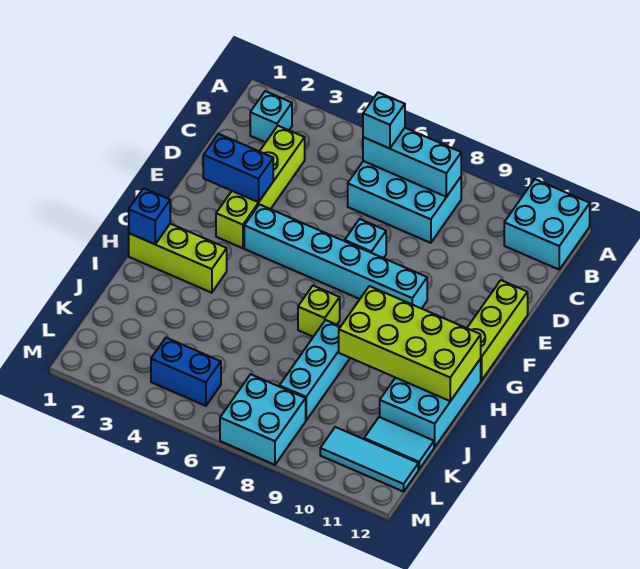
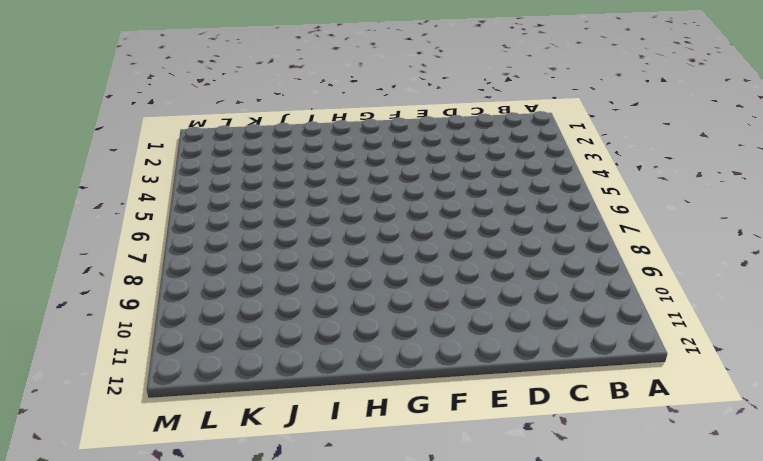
none -> cyan brick A11:B12 level 1
none -> cyan brick B2 level 1
none -> cyan brick B6:C8 level 1

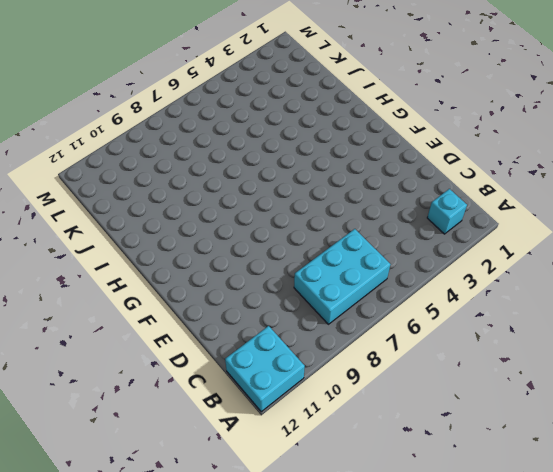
none -> lime brick C3:F3 level 1
none -> cyan brick E7 level 1
none -> lime brick E12:G12 level 1

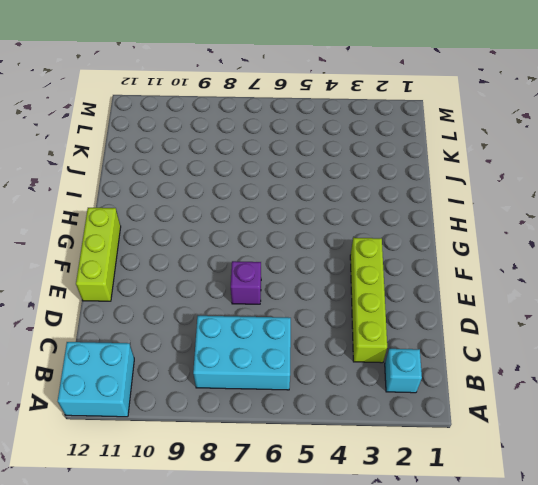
purple brick E7 level 1 -> cyan brick E7 level 1
none -> cyan brick F4:F9 level 1
none -> lime brick H1:H3 level 1
none -> lime brick H7 level 1

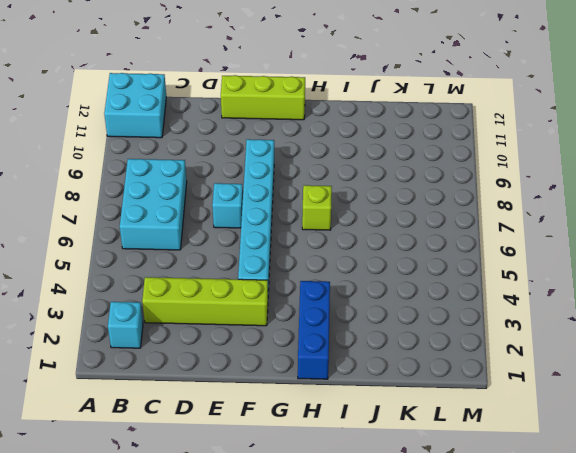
blue brick H1:H3 level 1 -> lime brick H1:H3 level 1
none -> cyan brick H11:J12 level 1
none -> cyan brick I8:K8 level 1
none -> cyan tile K11:K12 level 1

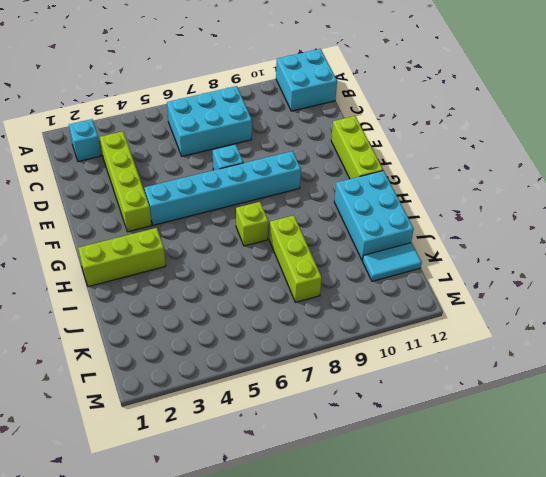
lime brick I8:K8 level 1 -> cyan brick I8:K8 level 1
none -> blue brick L4:L5 level 1
none -> cyan brick L7:M8 level 1
none -> cyan tile L10:L12 level 1

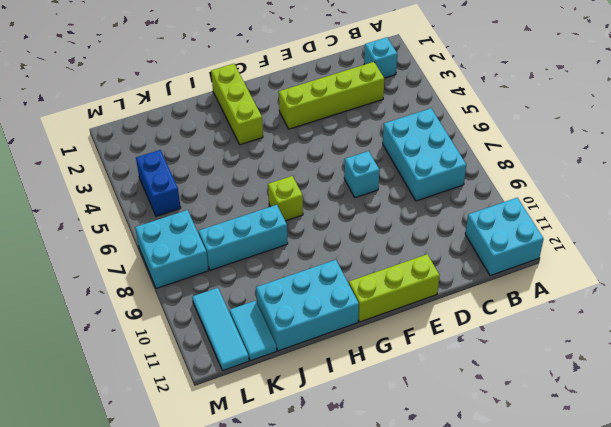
none -> cyan brick F4:F9 level 1
none -> cyan brick B6:B8 level 2
none -> blue brick E2:E3 level 2

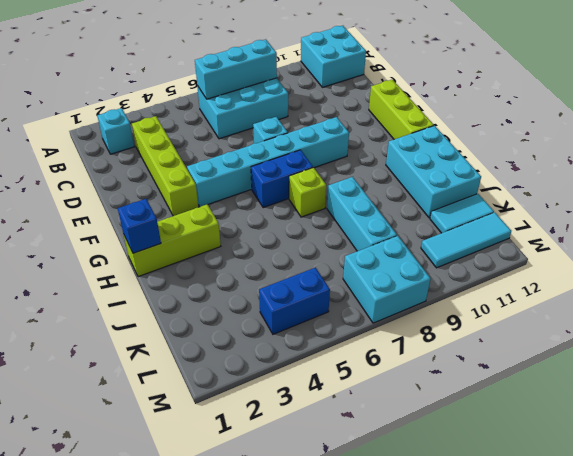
blue brick G6:G7 level 1 -> blue brick E2:E3 level 2
none -> lime brick H9:I12 level 2
none -> cyan brick B6 level 3

